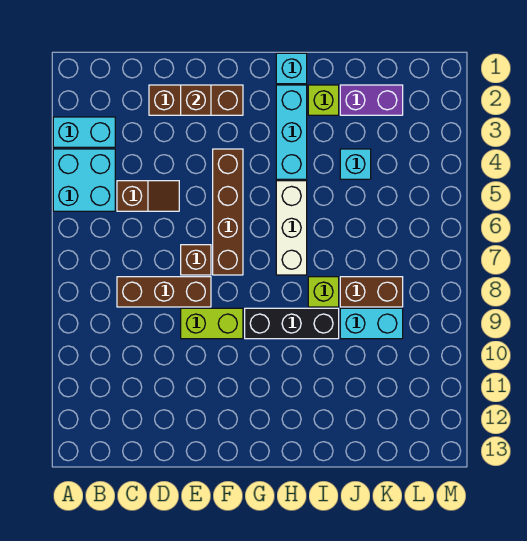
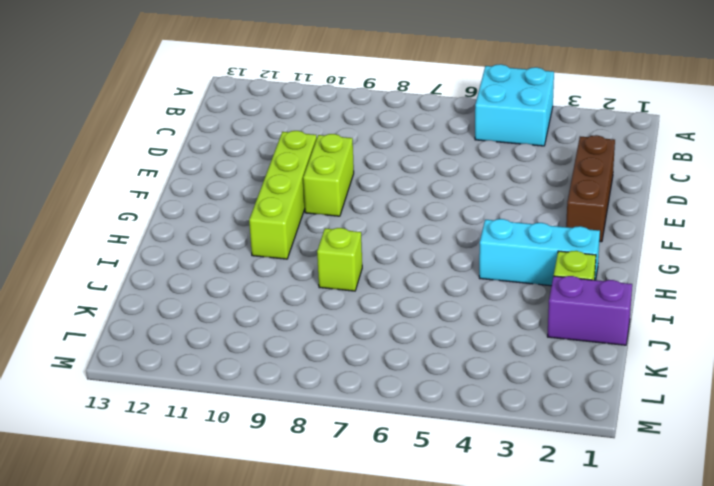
lime brick E10:H10 level 1 -> none
purple brick J1:J2 level 1 -> purple brick J2:K2 level 1
none -> cyan brick A3:B3 level 1
none -> brown slope C5:D5 level 1 top C
none -> brown brick C8:E8 level 1

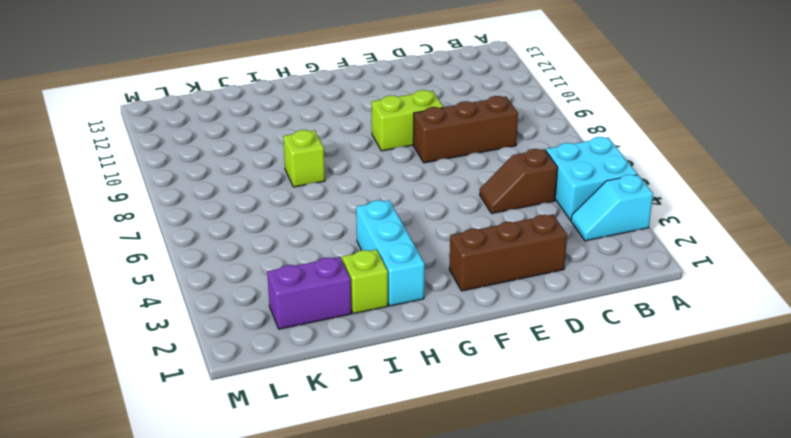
cyan slope A3:B3 level 1 top A -> cyan brick A3:B3 level 1
none -> brown brick E7 level 1
none -> brown brick F4:F7 level 1
none -> black brick G9:I9 level 1

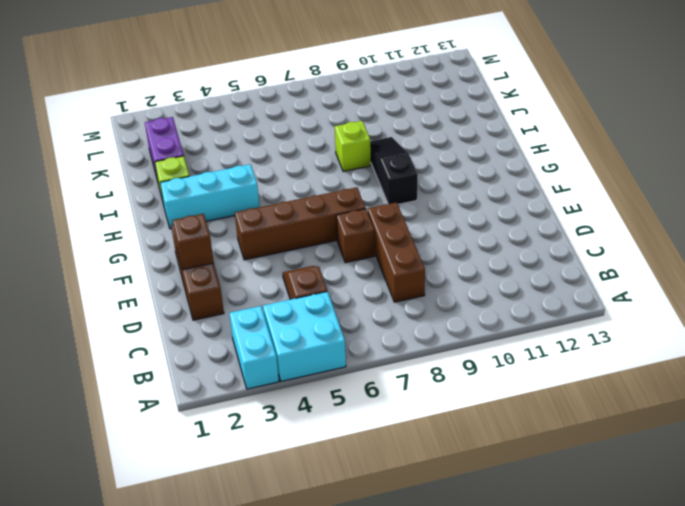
black slope G9:I9 level 1 top G -> black brick G9:I9 level 1
none -> lime brick E9:F9 level 1
none -> cyan brick H1 level 1
none -> white brick H5:H7 level 1

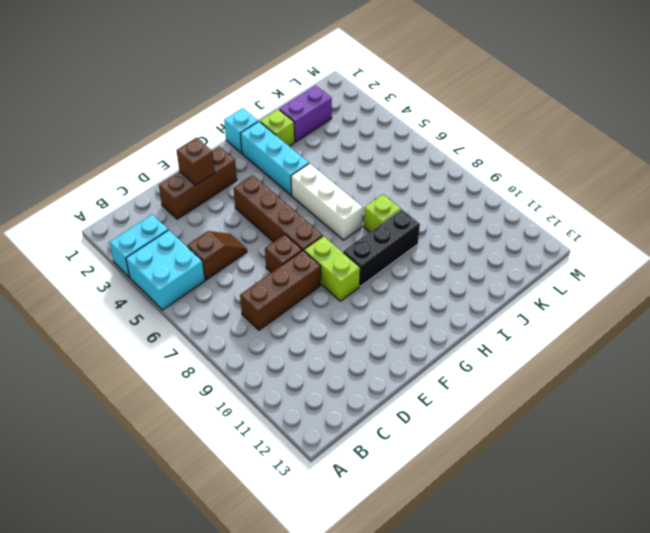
lime brick F8:F9 level 1 -> lime brick E9:F9 level 1
none -> cyan brick J4 level 1
none -> brown brick J8:K8 level 1
none -> cyan brick J9:K9 level 1

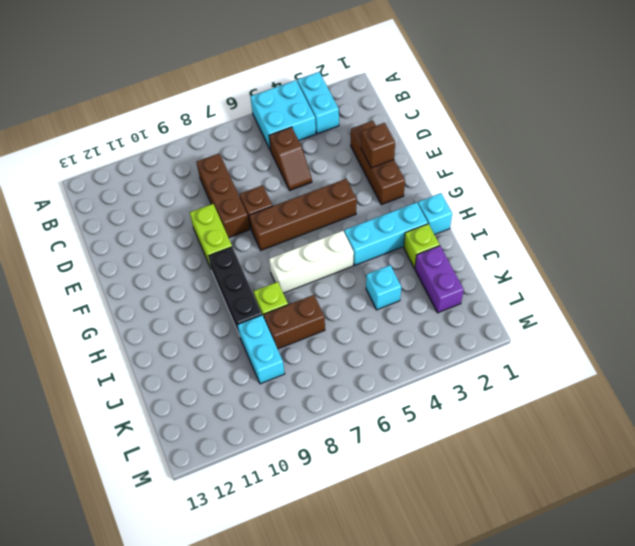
brown brick J7:J8 level 1 -> brown brick J8:K8 level 1

